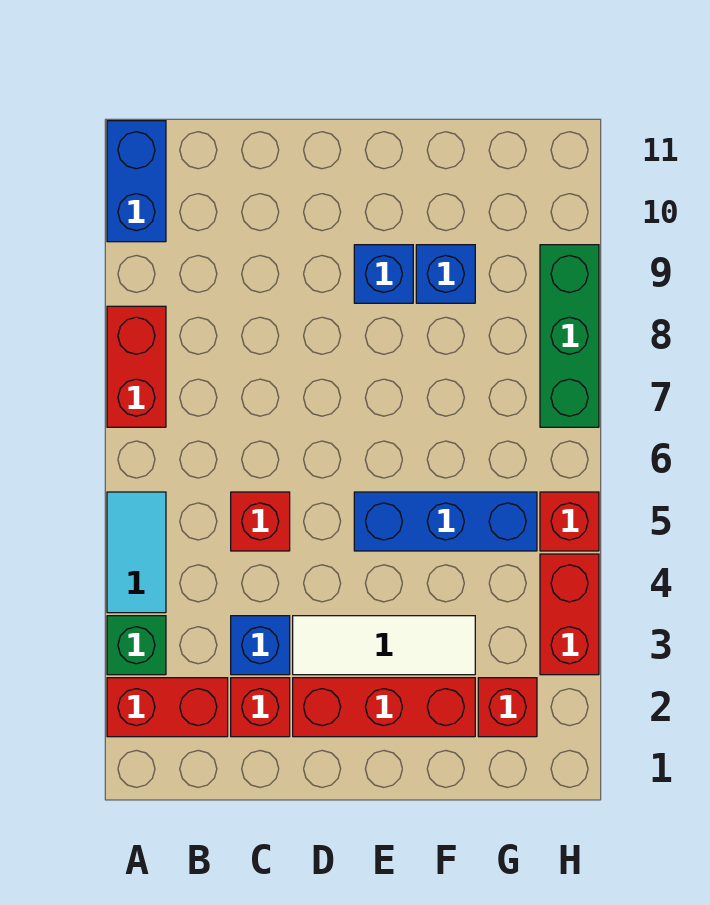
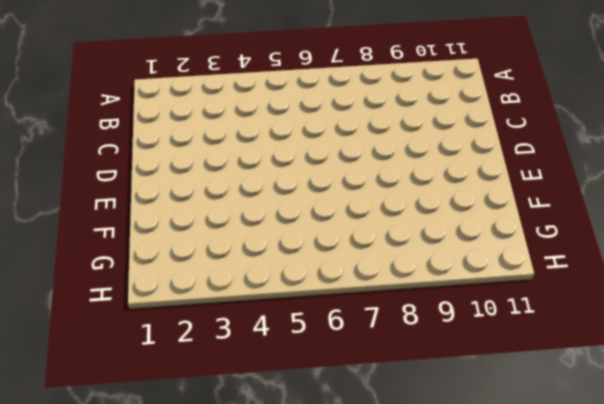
none -> red brick A2:B2 level 1
none -> green brick A3 level 1
none -> cyan tile A4:A5 level 1

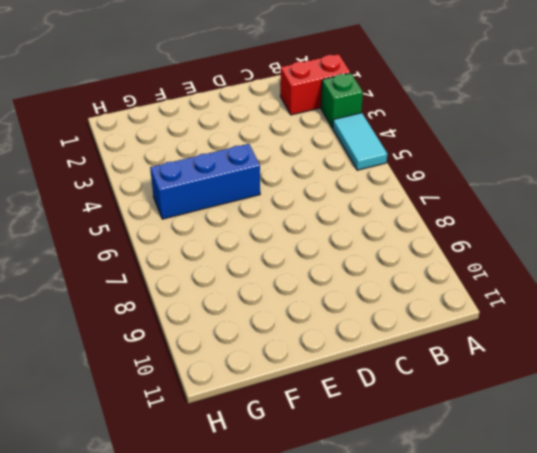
none -> red brick A7:A8 level 1
none -> blue brick A10:A11 level 1
none -> red brick C2 level 1

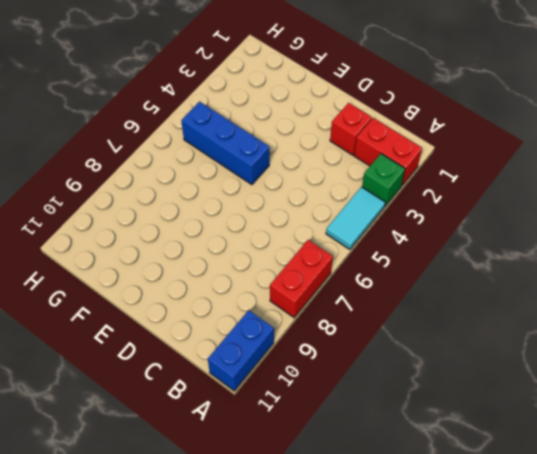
none -> blue brick C3 level 1
none -> red brick C5 level 1
none -> red brick D2:F2 level 1

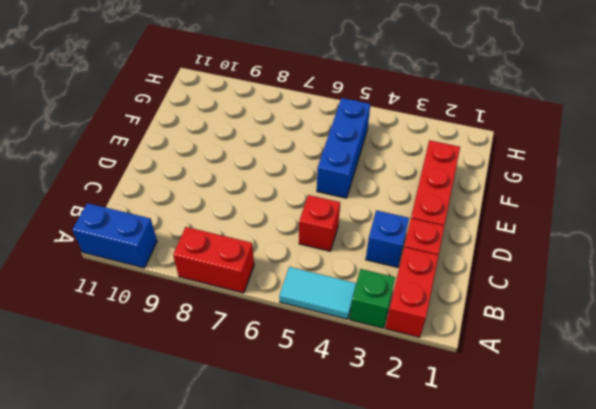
none -> white tile D3:F3 level 1
none -> blue brick E9 level 1
none -> blue brick F9 level 1

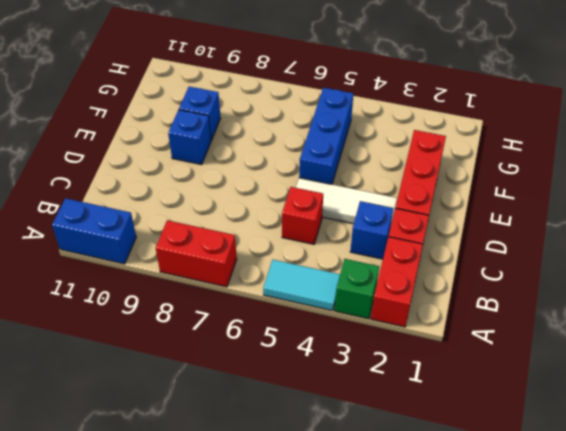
white tile D3:D5 level 1 -> white tile D3:F3 level 1
none -> red brick G2 level 1
none -> red brick H3:H4 level 1
none -> red brick H5 level 1

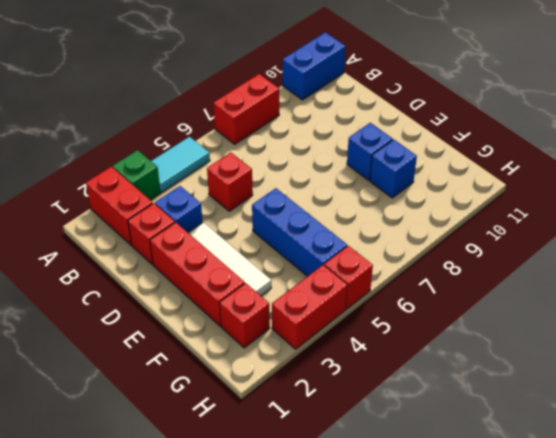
none -> green brick H7:H9 level 1

